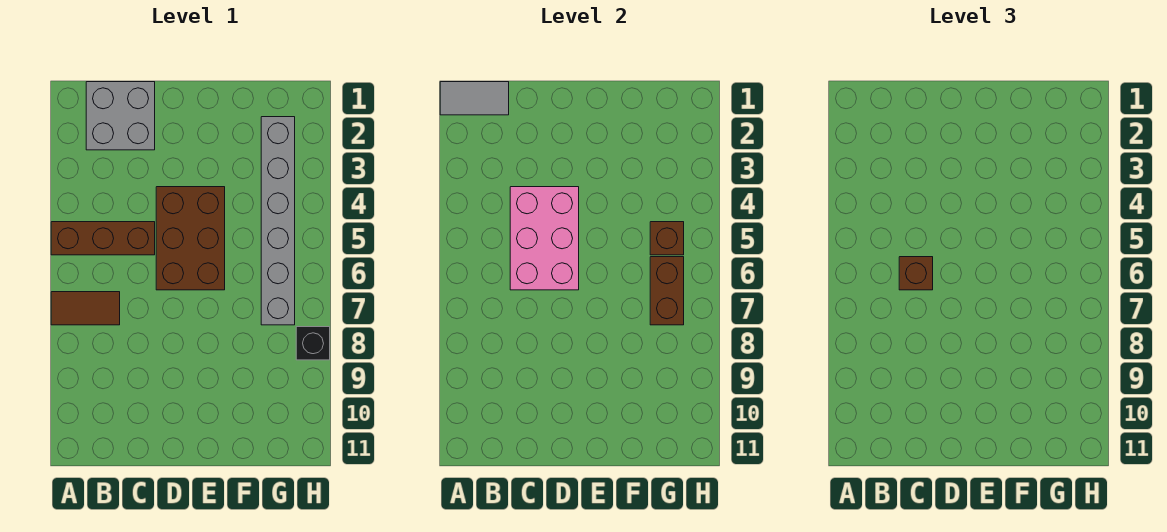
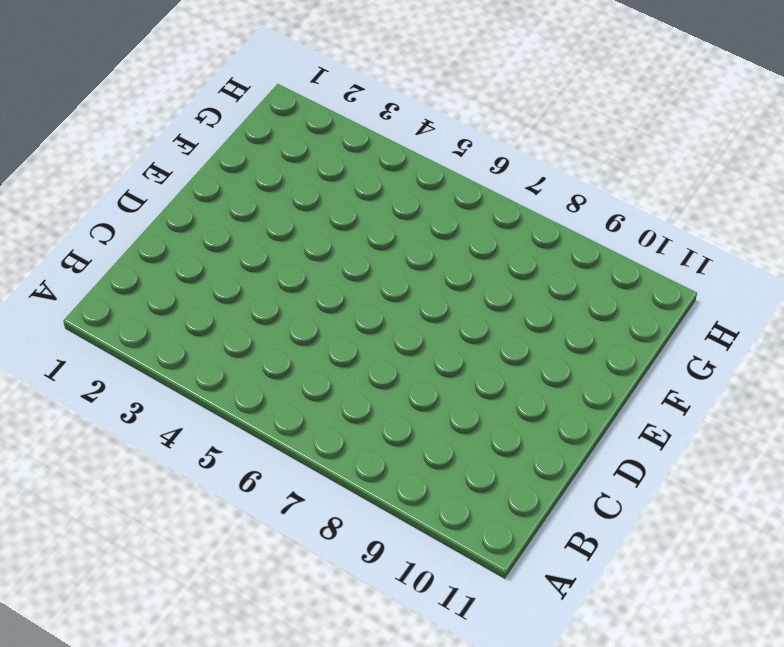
none -> brown brick A5:C5 level 1
none -> brown tile A7:B7 level 1

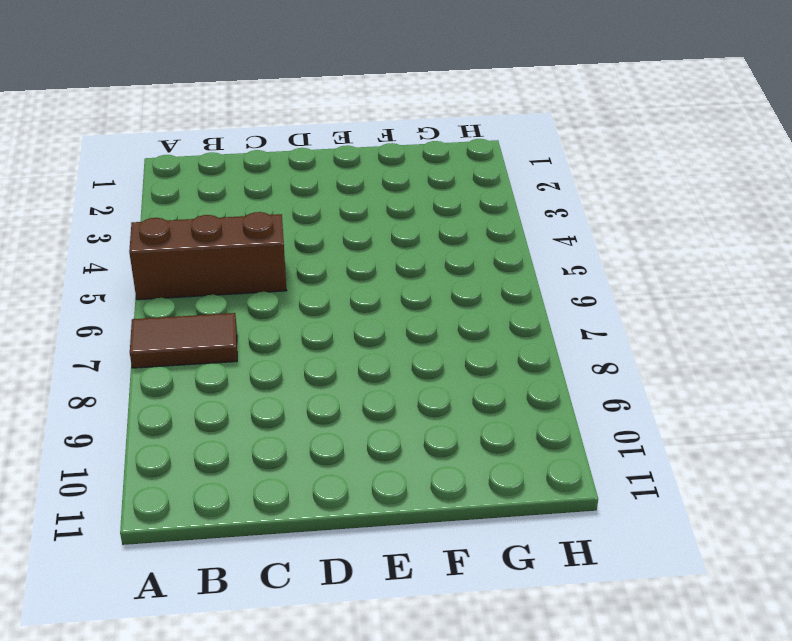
none -> grey brick B1:C2 level 1
none -> brown brick D4:E6 level 1

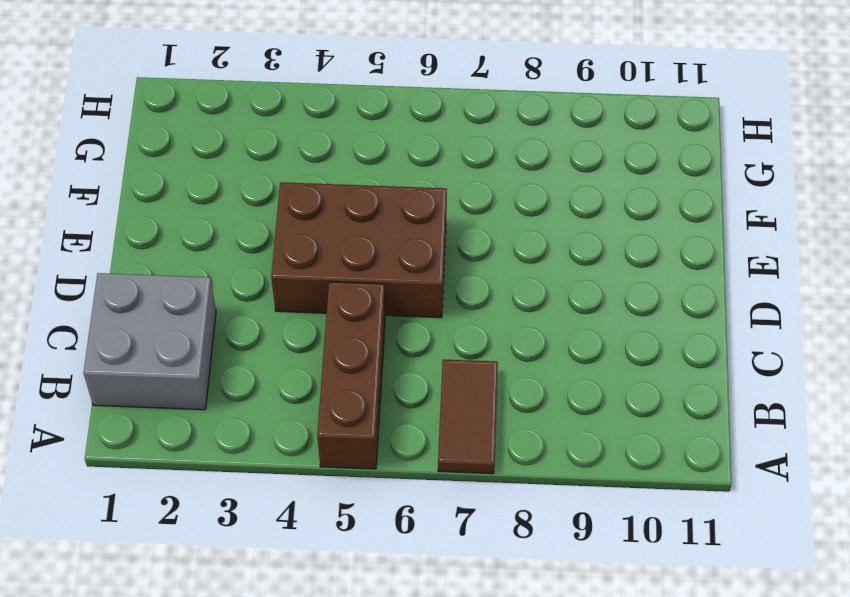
none -> grey brick G2:G7 level 1
none -> black brick H8 level 1

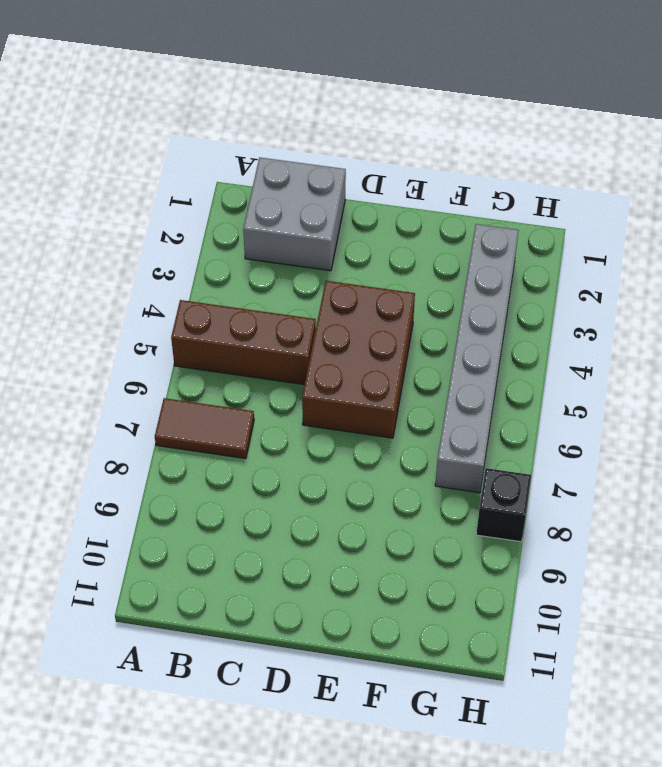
none -> grey tile A1:B1 level 2
none -> pink brick C4:D6 level 2

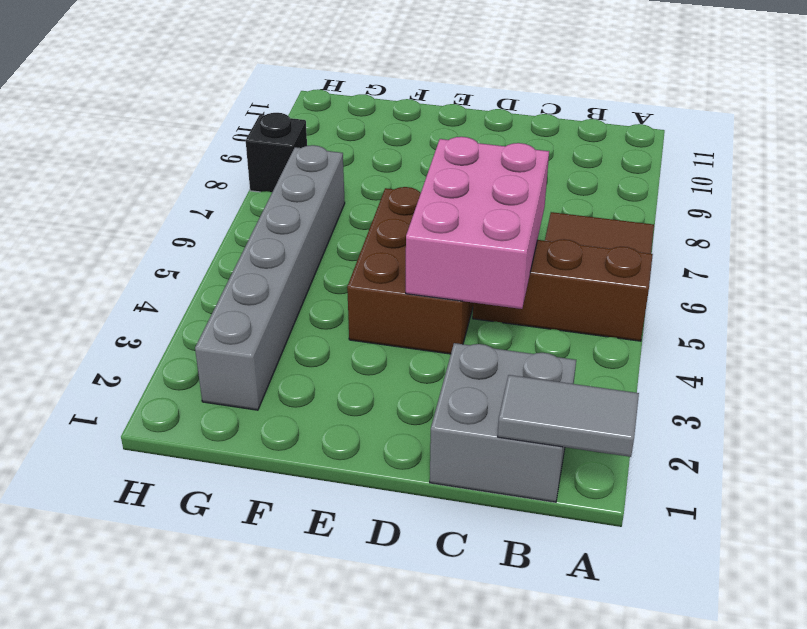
none -> brown brick G5 level 2
none -> brown brick G6:G7 level 2

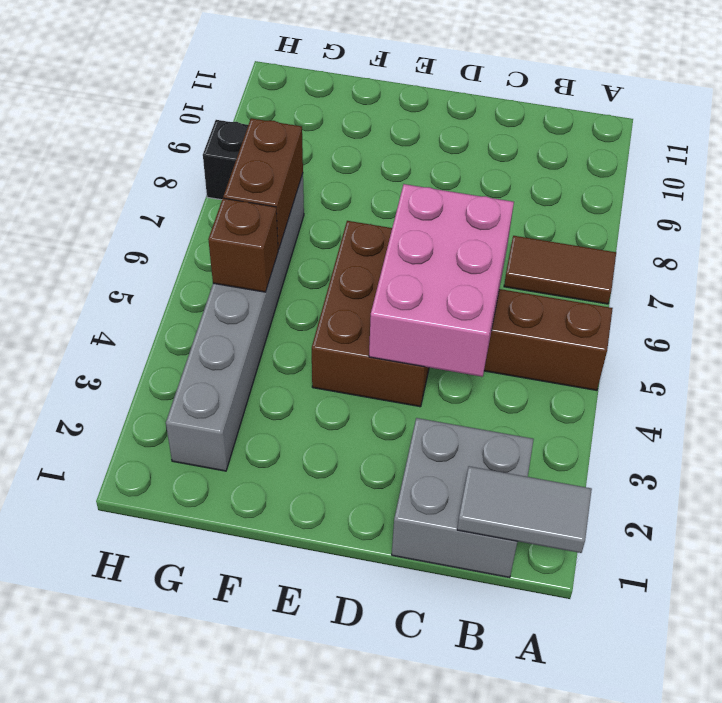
none -> brown brick C6 level 3

